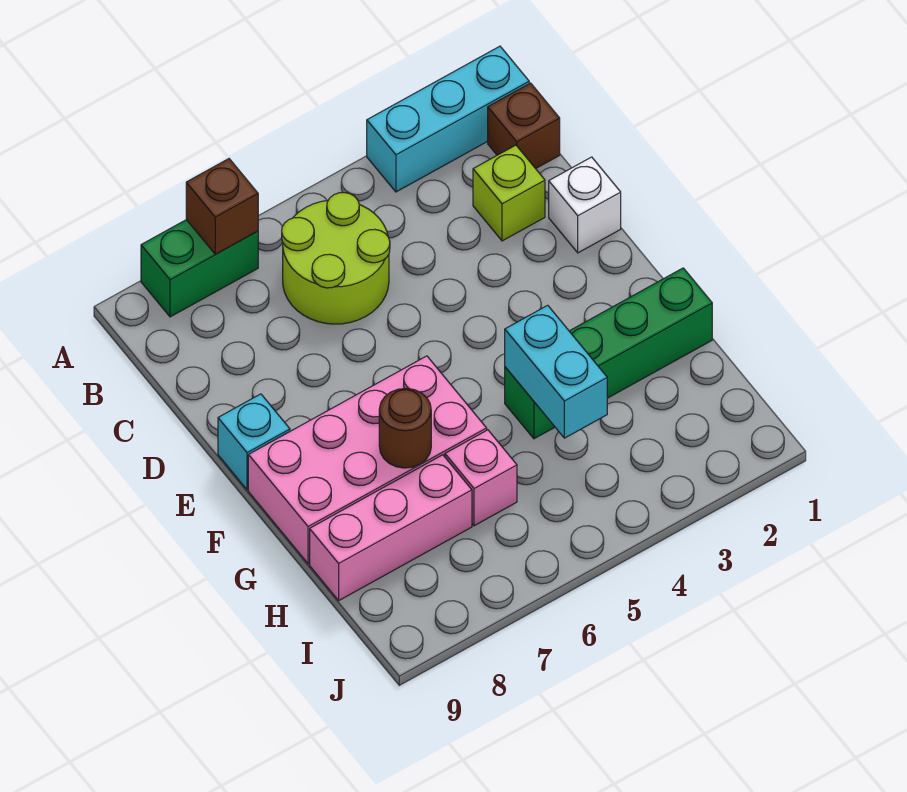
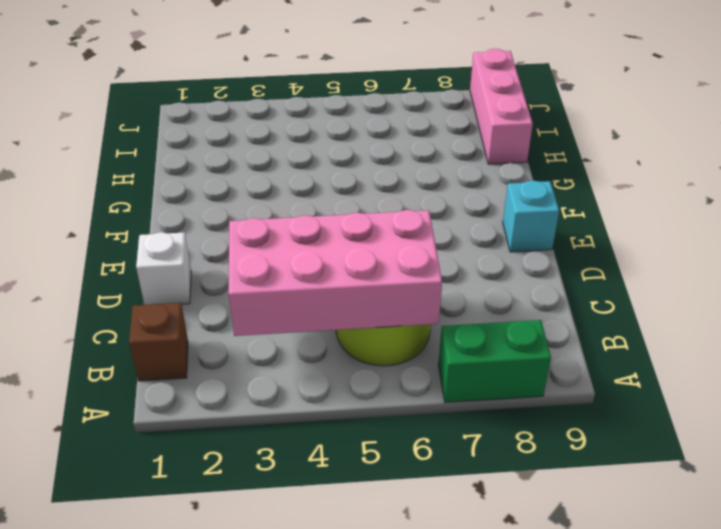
pink brick B3:C6 level 2 -> pink brick F6:G9 level 1
pink brick H9:J9 level 1 -> pink brick H7:H9 level 1
none -> cyan brick A1:A3 level 1
none -> lime brick C2 level 1
none -> green brick G1:G4 level 1

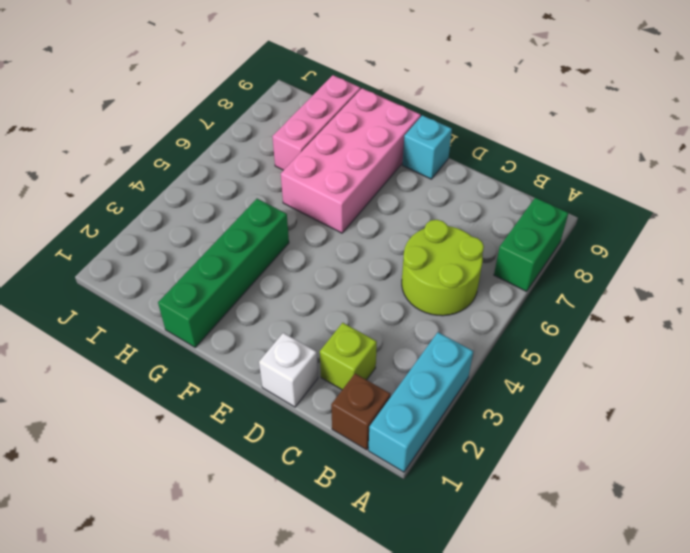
none -> pink brick H6 level 1
none -> brown brick A7 level 2
none -> cyan brick G4:H4 level 2

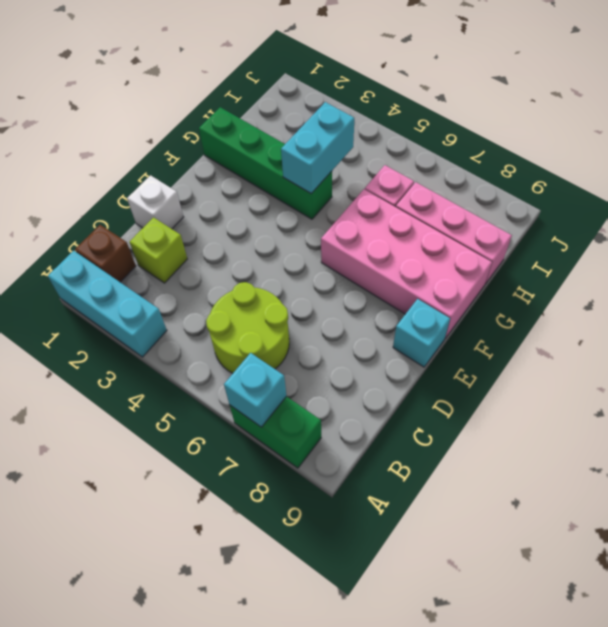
cyan brick A7 level 2 -> brown brick A7 level 2
none -> brown round brick G7 level 2

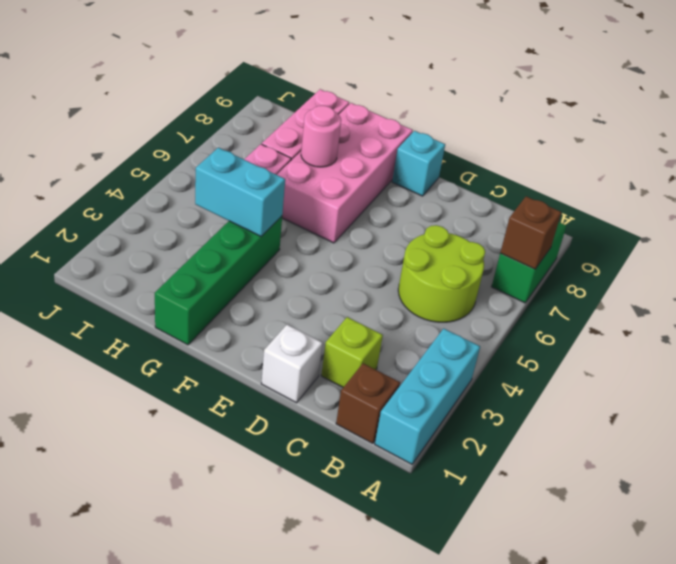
pink round brick G7 level 2 -> brown round brick G7 level 2

